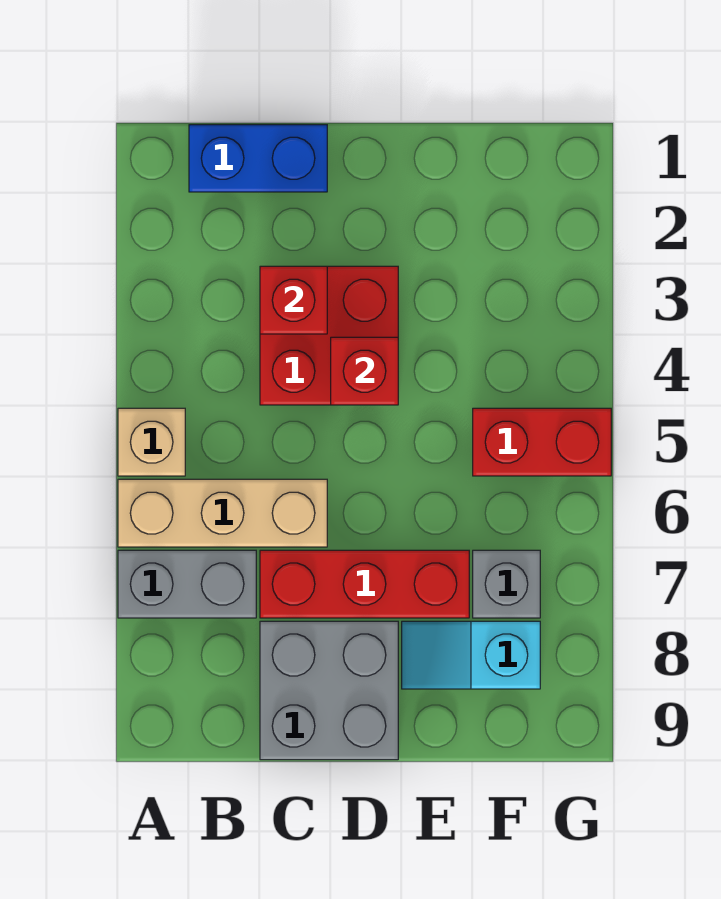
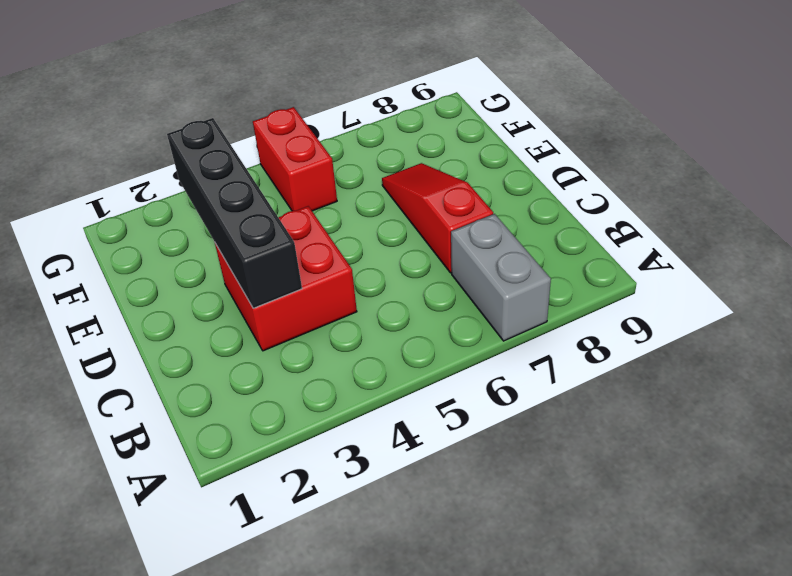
black brick C3:F3 level 2 -> red brick C3 level 2
red slope C7:E7 level 1 top C -> red brick C7:E7 level 1
none -> tan brick A5 level 1
none -> tan brick A6:C6 level 1
none -> blue brick B1:C1 level 1

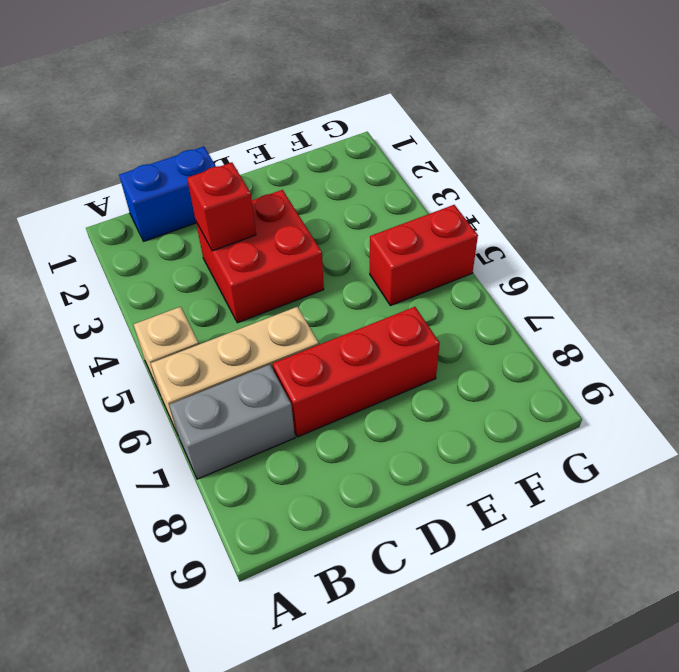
none -> grey brick C8:D9 level 1
none -> cyan slope E8:F8 level 1 top F
none -> grey brick F7 level 1

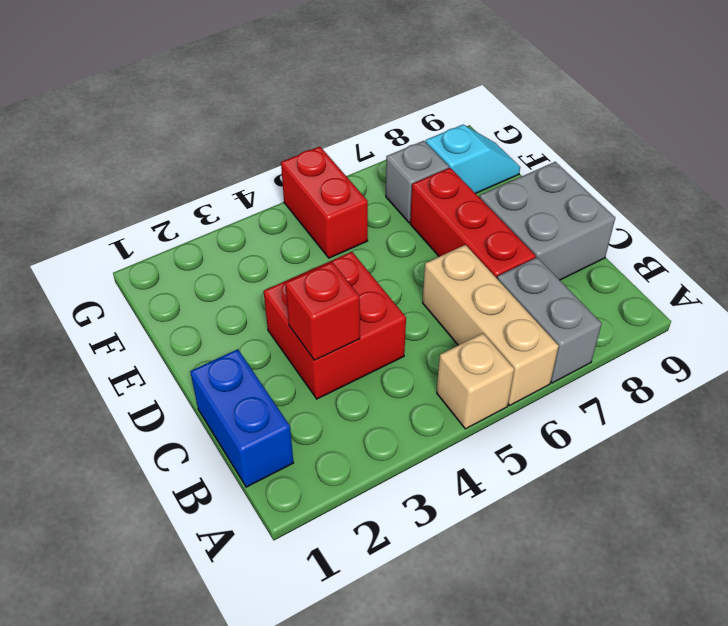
cyan slope F8:F9 level 1 top 8 -> cyan slope E8:F8 level 1 top F
none -> red brick D4 level 2

